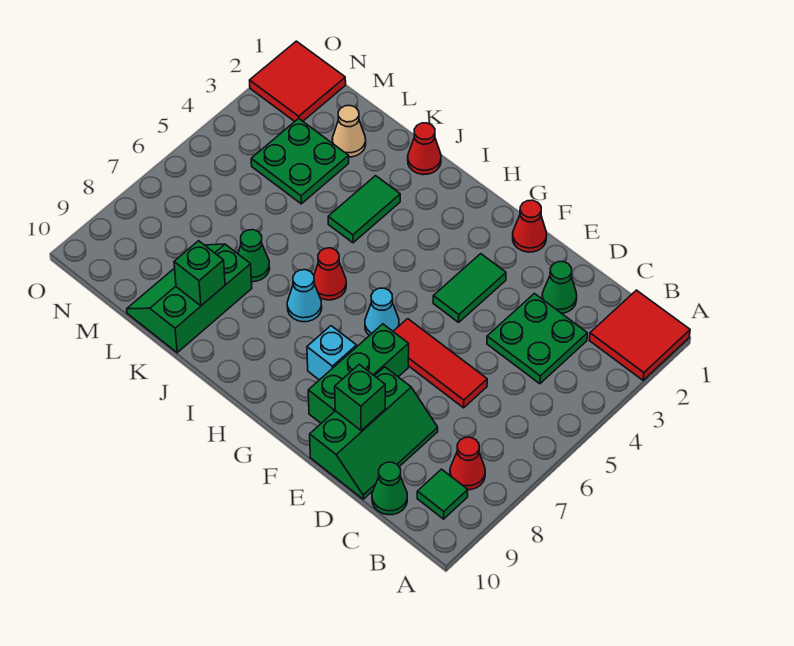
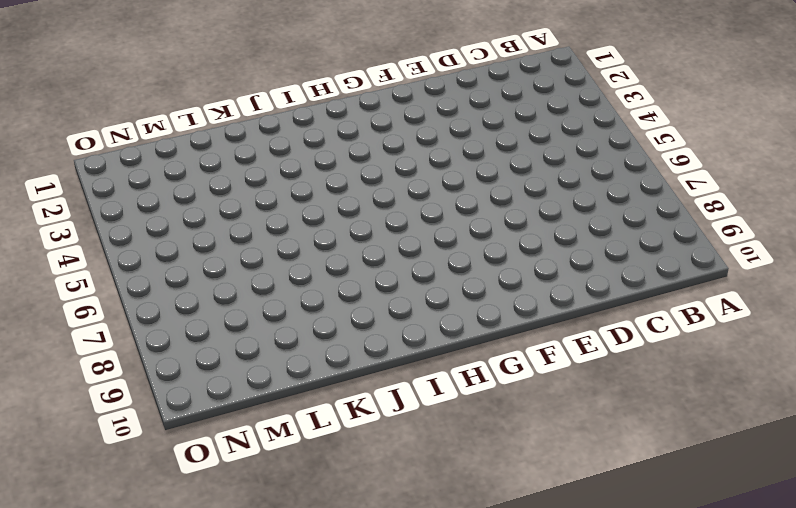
none -> red tile A1:B2 level 1
none -> red cone B8 level 1
none -> green tile B9 level 1

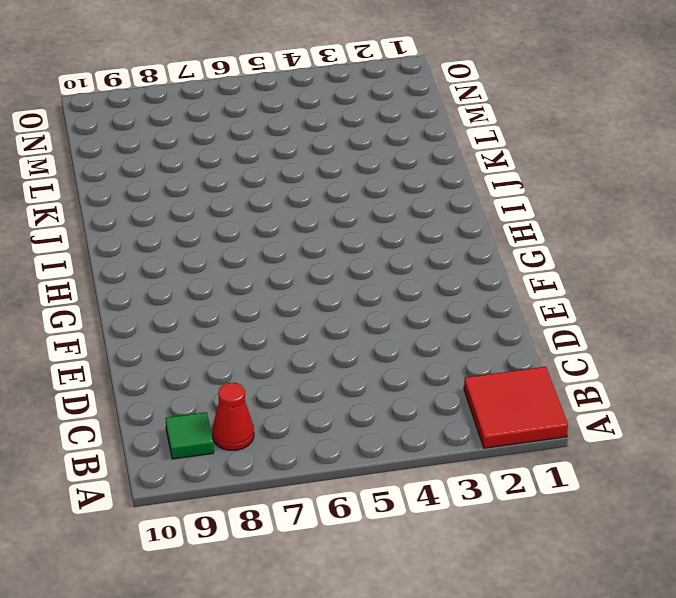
none -> green plate C3:D4 level 1
none -> green cone C10 level 1
none -> green cone D2 level 1

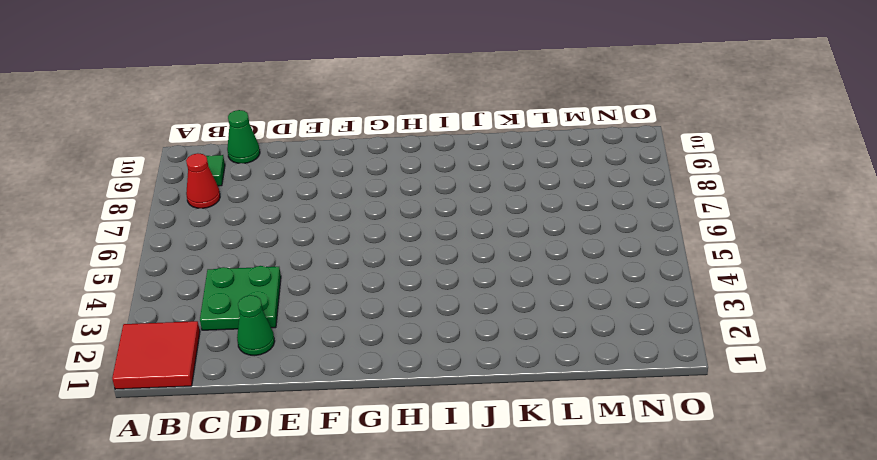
none -> red tile D6:F6 level 1
none -> green slope D8:E10 level 1 top E
none -> red cone F1 level 1

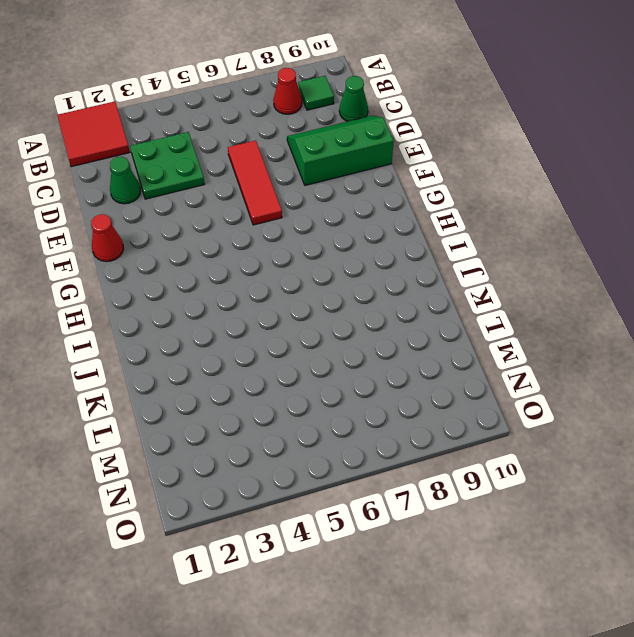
none -> green tile F3:F4 level 1
none -> green brick F7:F9 level 1
none -> cyan cone G6 level 1

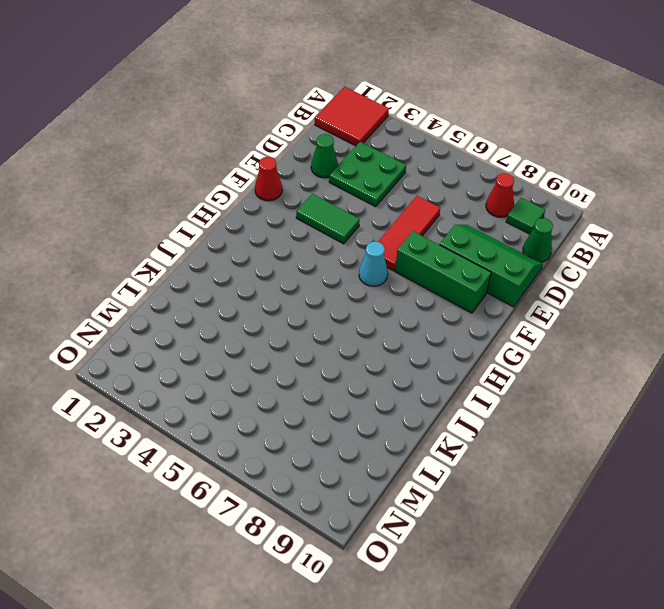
none -> cyan brick G8 level 1
none -> red cone I6 level 1
none -> cyan cone I7 level 1

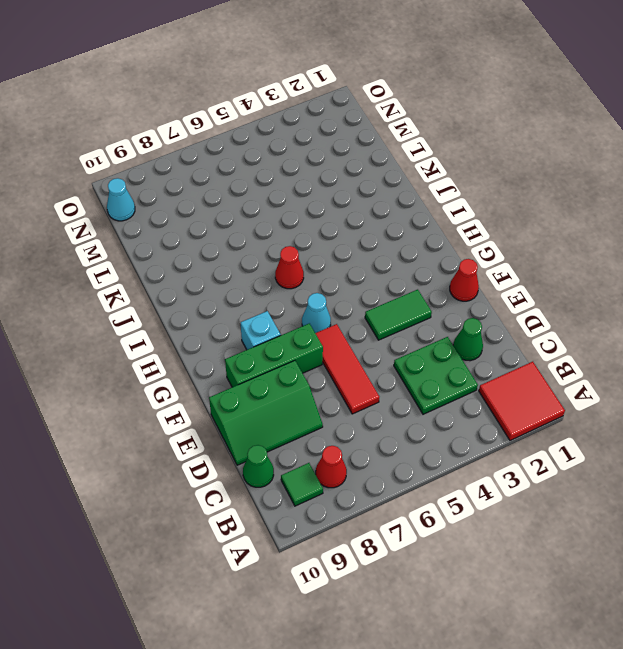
cyan cone N10 level 1 -> cyan cone I7 level 1
none -> red cone J1 level 1
none -> green tile J3:J4 level 1
none -> green cone K7 level 1

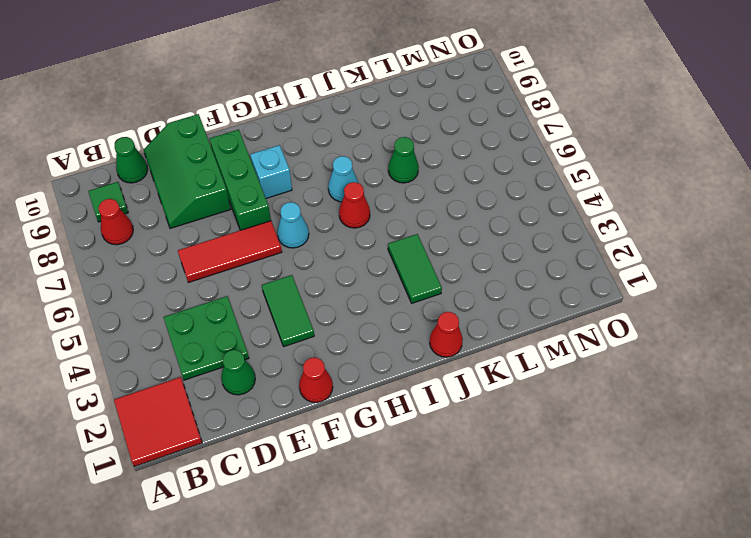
none -> green slope K8:L10 level 1 top K
none -> tan cone L2 level 1
none -> green plate L3:M4 level 1

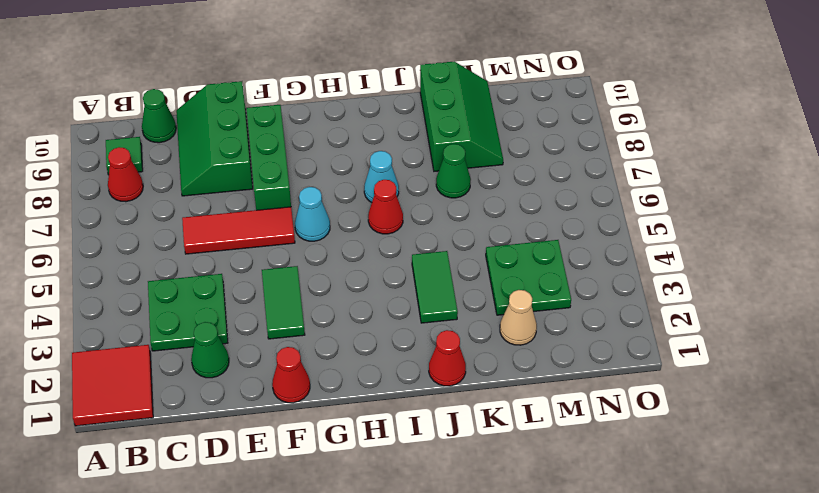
none -> cyan brick G8 level 1
none -> red tile N1:O2 level 1
none -> green brick E9 level 2

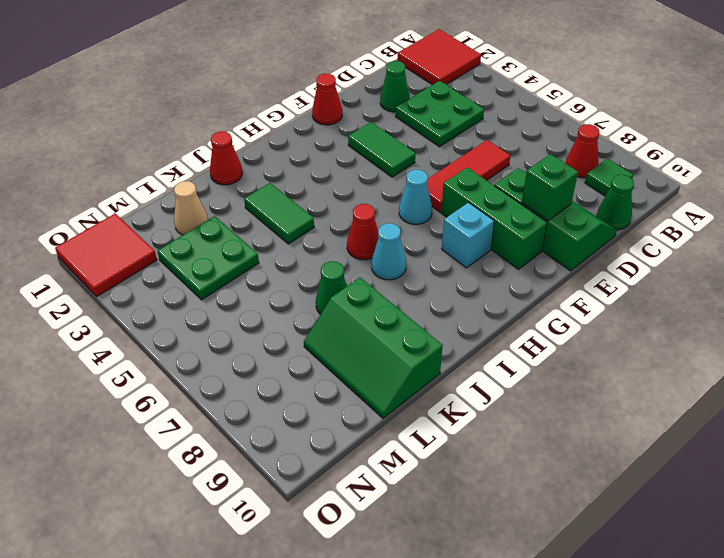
none -> green brick K9 level 2

